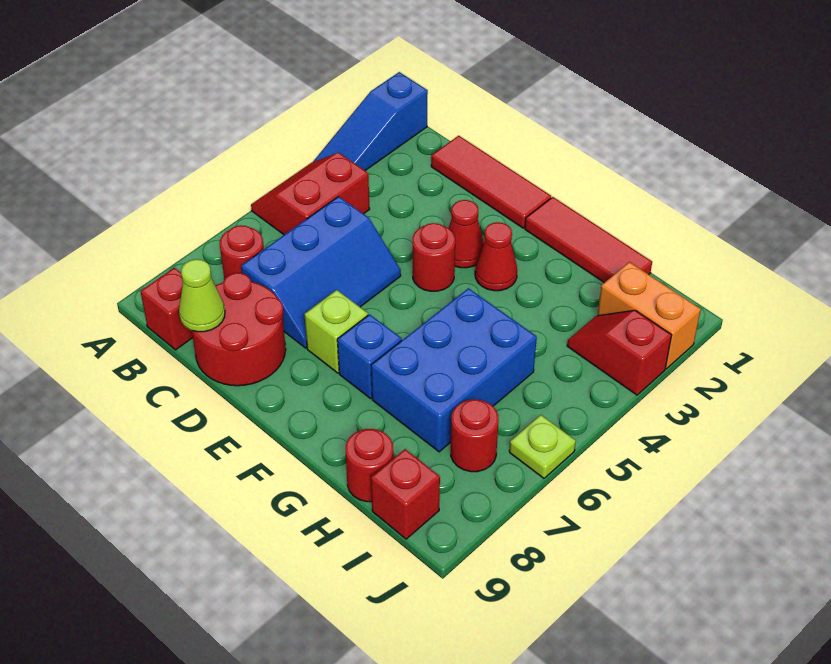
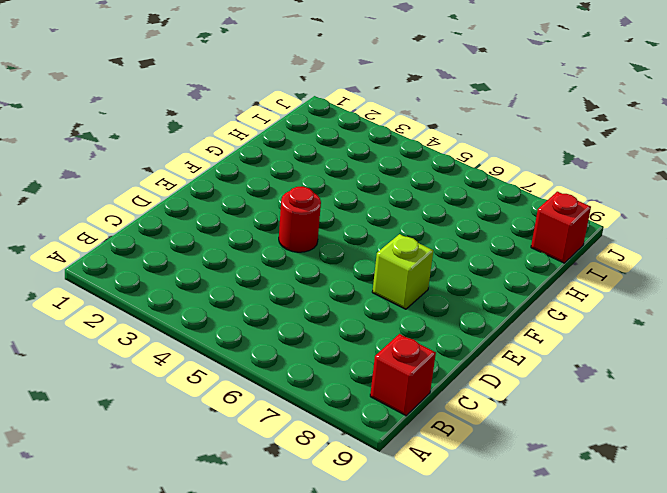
none -> blue slope A1:A3 level 1 top 1
none -> red slope A4:B5 level 1 top B
none -> red round brick B7 level 1

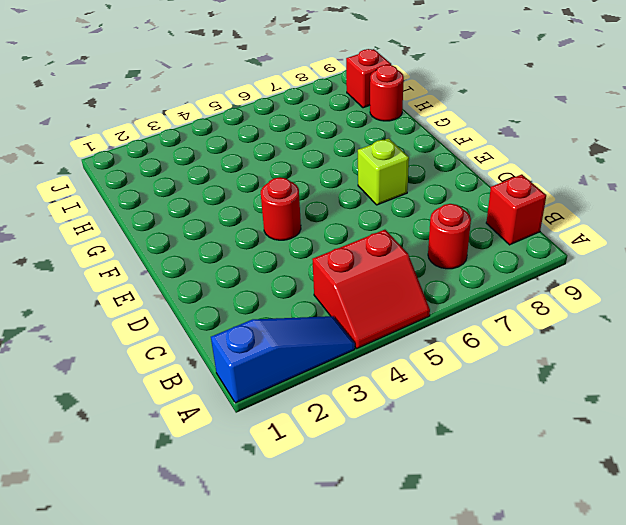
none -> red tile C1:E1 level 1
none -> blue slope C5:D7 level 1 top C
none -> red round brick C8:D9 level 1

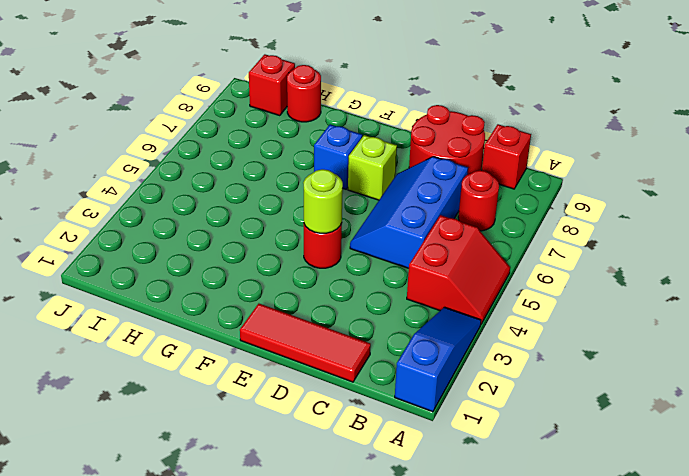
lime round brick E4 level 2 -> none
none -> red cone E3 level 1
none -> red tile F1:H1 level 1
none -> red cone F3 level 1

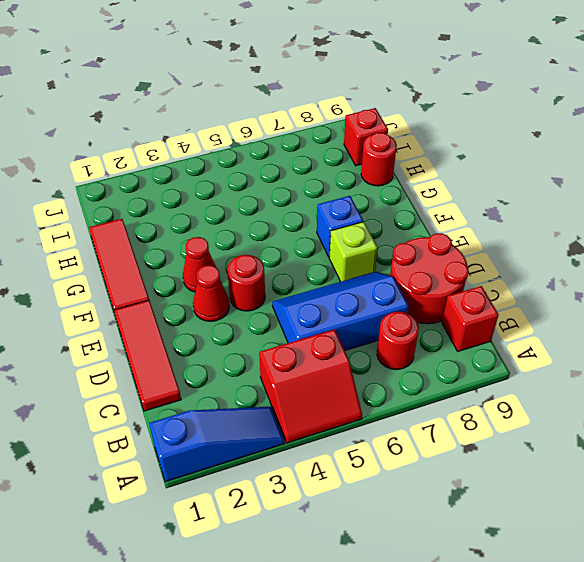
none -> blue brick G5:H7 level 1
none -> orange brick I2:J2 level 1
none -> red slope I3:J3 level 1 top J

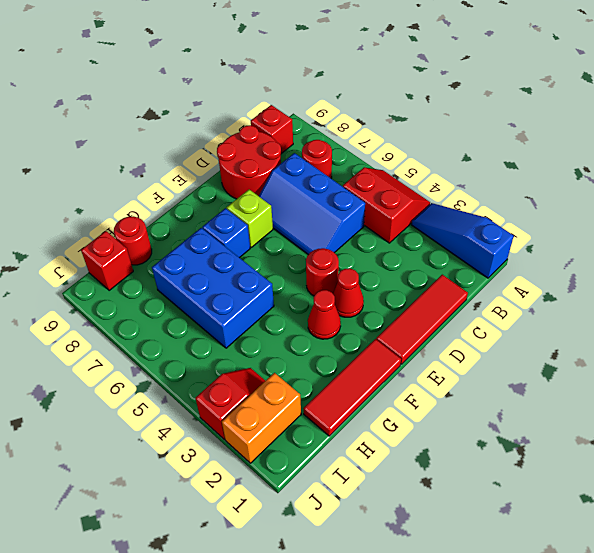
none -> red round brick I7 level 1
none -> lime plate J6 level 1
none -> lime cone C9 level 2

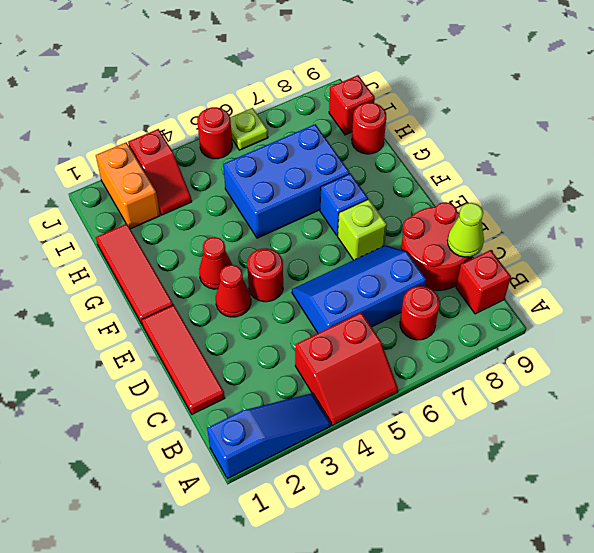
red round brick J5 level 1 -> red round brick I7 level 1

